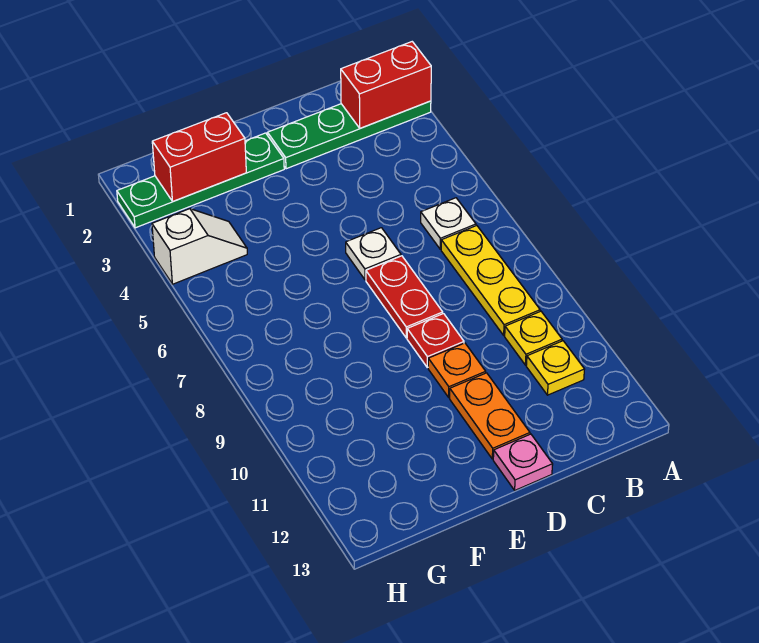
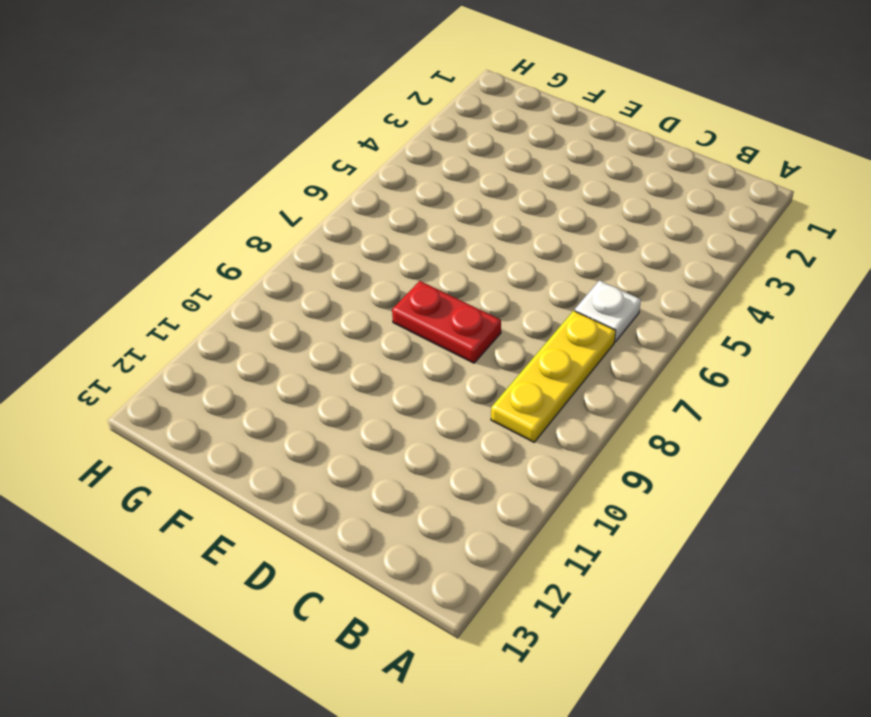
red plate D8:E8 level 1 -> red plate D7:D8 level 1
none -> green plate A2:D2 level 1
none -> yellow plate B10 level 1
none -> yellow plate B11 level 1

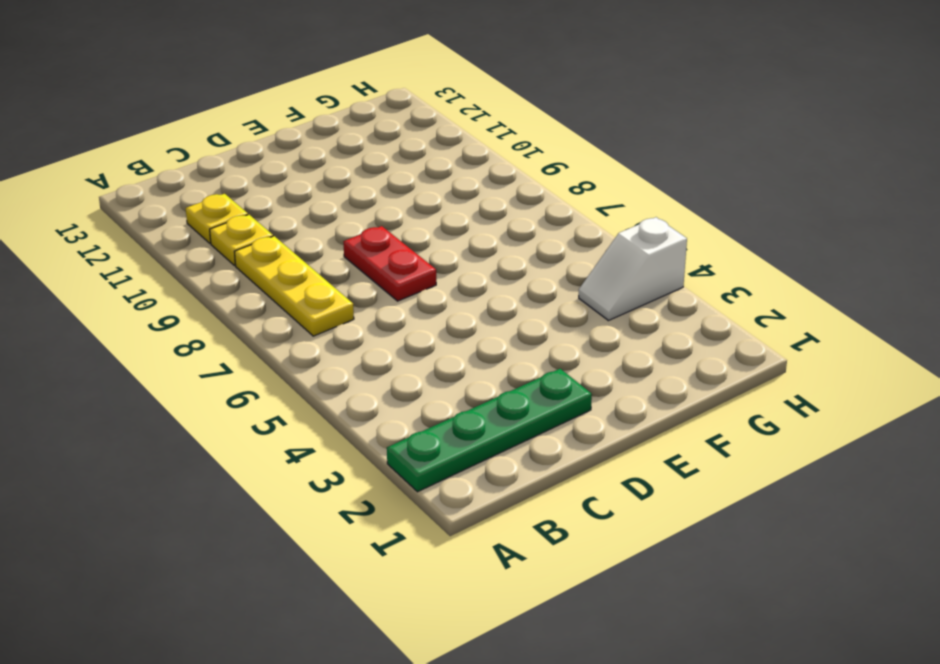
none -> white plate B6 level 1
none -> white plate D6 level 1
none -> red plate D9 level 1

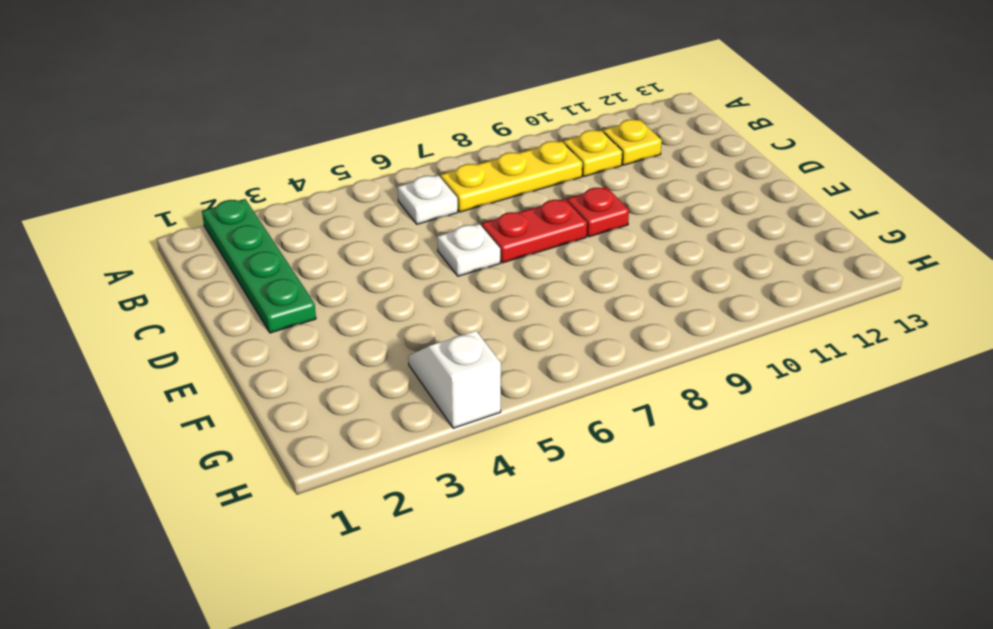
none -> orange plate D10 level 1
none -> orange plate D11:D12 level 1
none -> pink plate D13 level 1

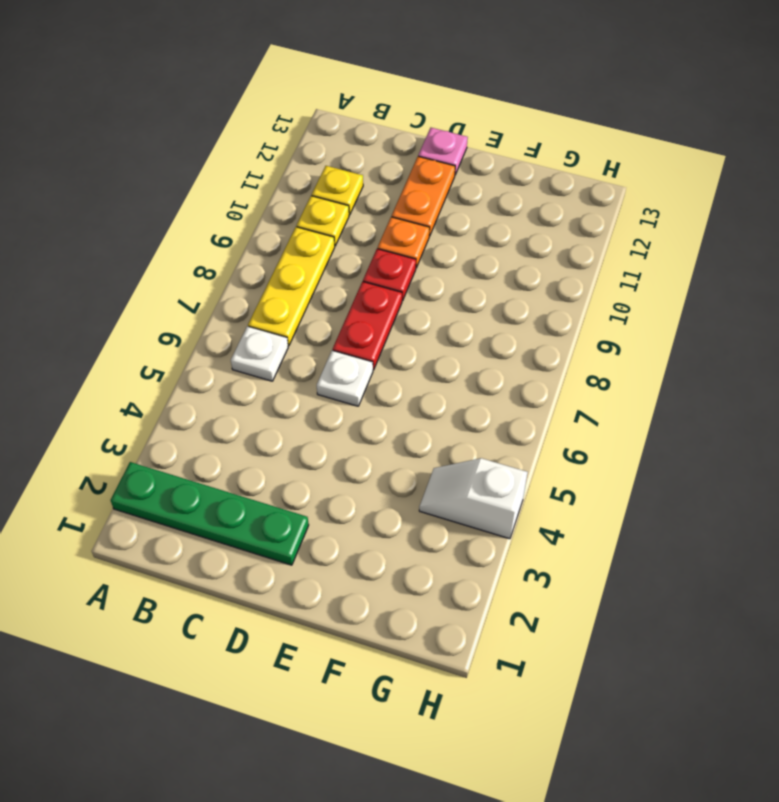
none -> green plate E2:H2 level 1
none -> red brick A2:B2 level 2
none -> red brick F2:G2 level 2

